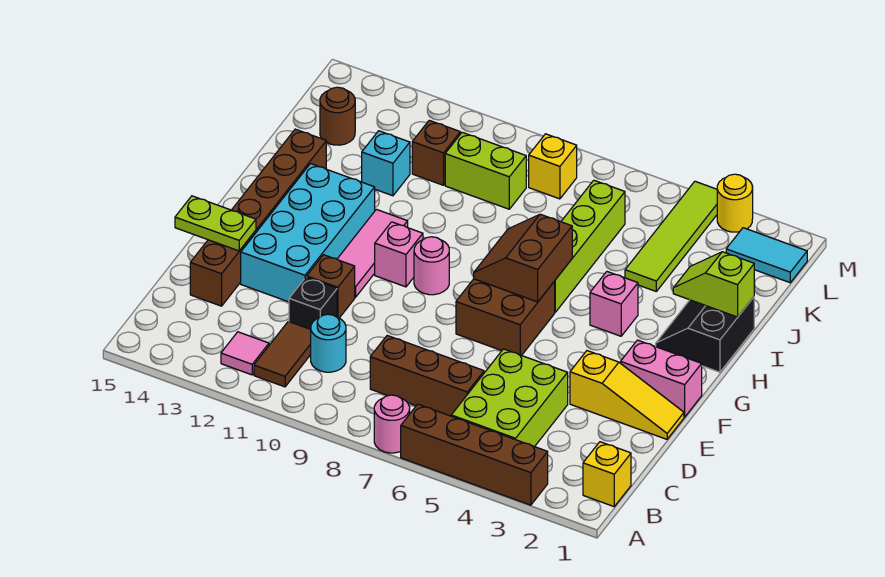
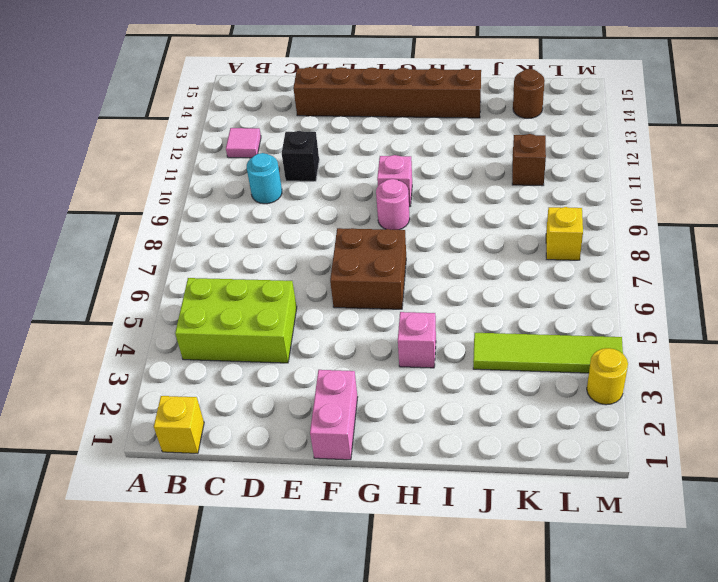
none -> brown brick A3:A6 level 1
none -> pink round brick A7 level 1
none -> brown tile B11:C11 level 1
none -> brown brick C6:C8 level 1

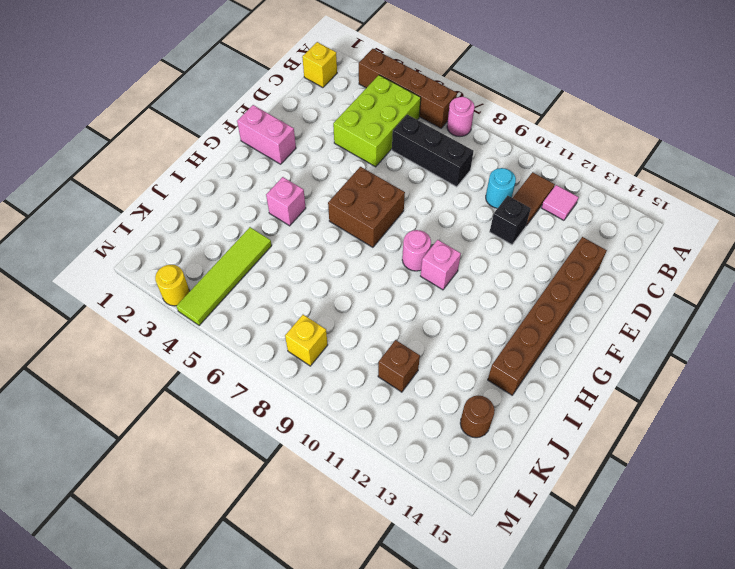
black brick C6:C8 level 1 -> brown brick C6:C8 level 1
none -> yellow slope E1:E3 level 1 top 3
none -> brown brick E11 level 1
none -> cyan brick E12:H13 level 1
none -> pink tile F11:H11 level 1

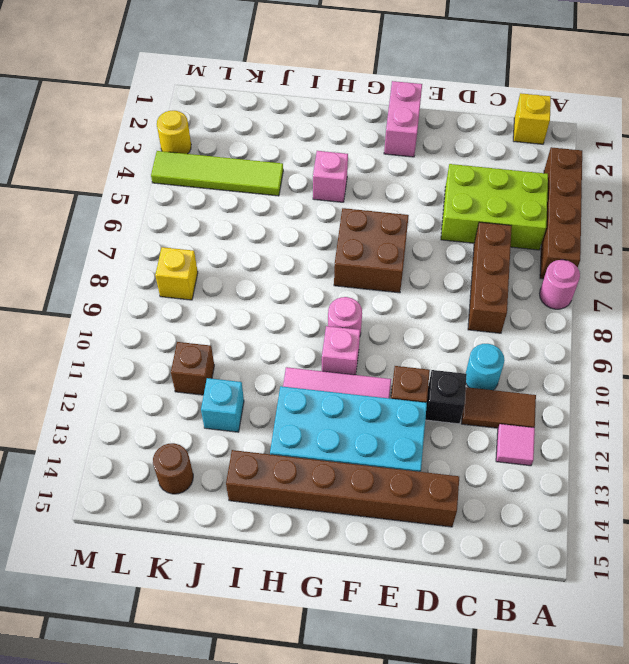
none -> yellow slope E1:E3 level 1 top 3
none -> black slope H1:I2 level 1 top 1
none -> lime brick H6:K6 level 1
none -> lime brick K9:K10 level 1

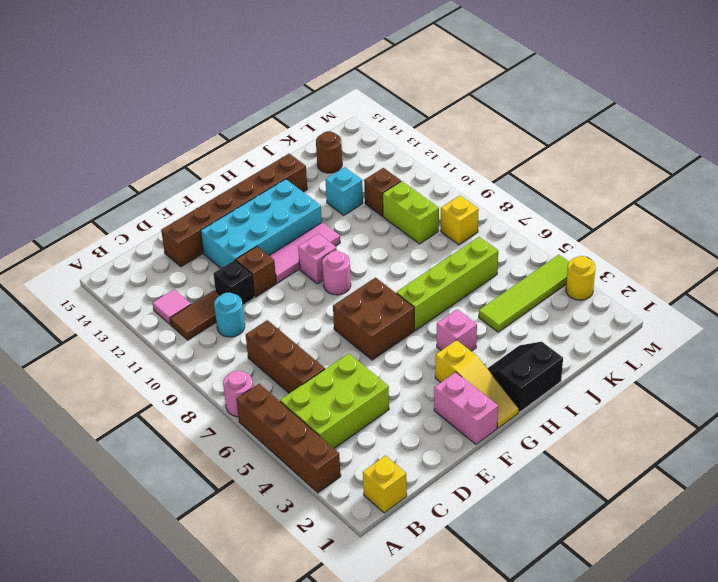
yellow slope G1:G3 level 1 top 3 -> yellow slope E1:E3 level 1 top 3
none -> cyan tile L1:L2 level 1
none -> lime plate E14:E15 level 2
none -> brown slope G6:H7 level 2 top 6
none -> lime slope I1:I2 level 2 top 1

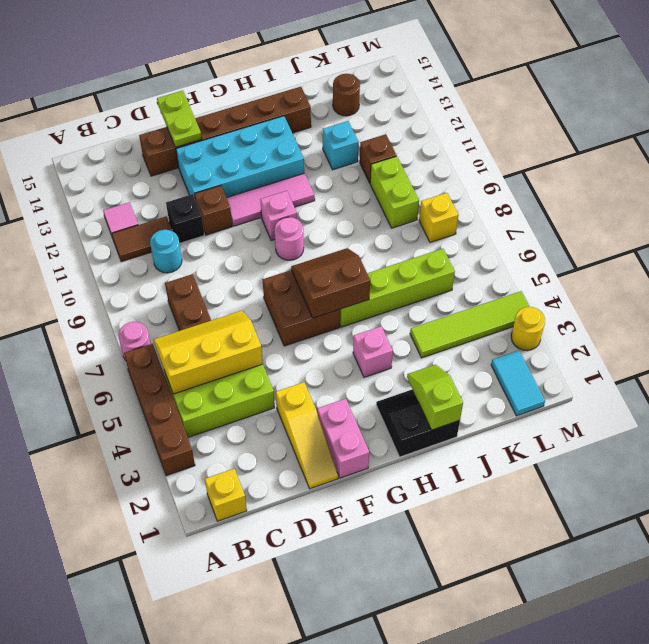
yellow slope B5:D6 level 2 top 5 -> none

